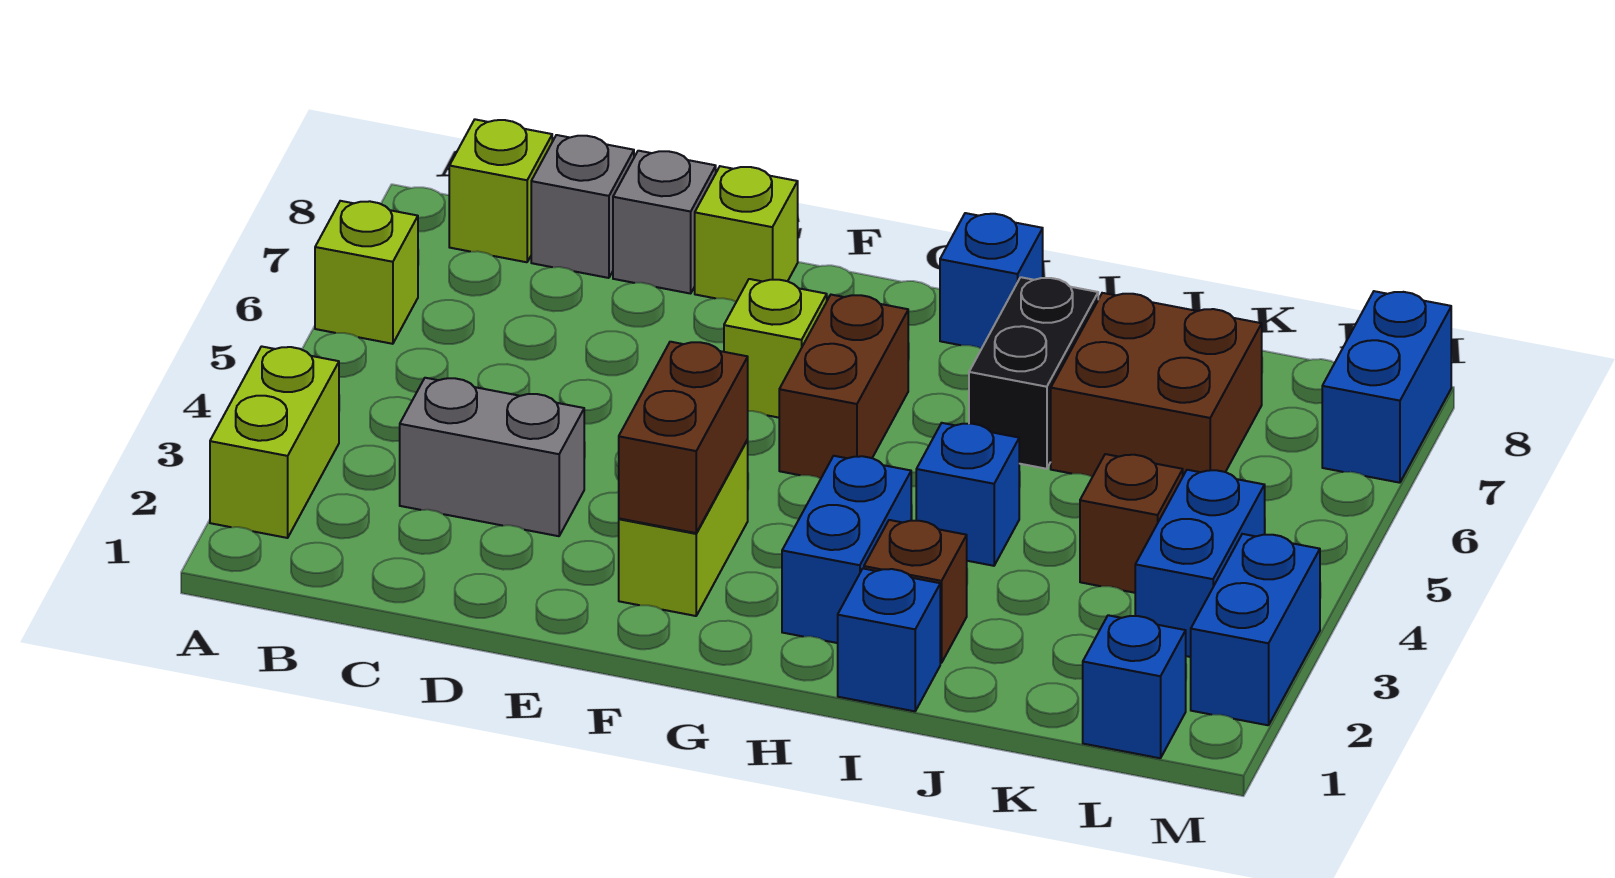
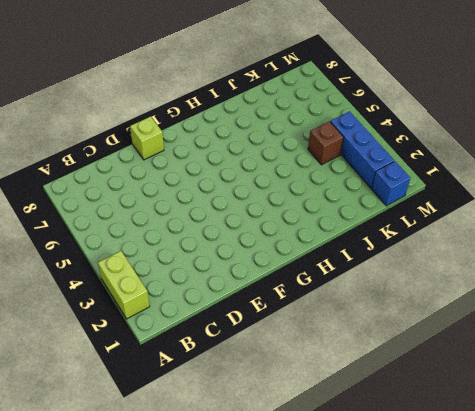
blue brick L2:L4 level 1 -> blue brick L3:L4 level 1
none -> lime brick A6 level 1
none -> lime brick B8 level 1
none -> grey brick C3:D3 level 1

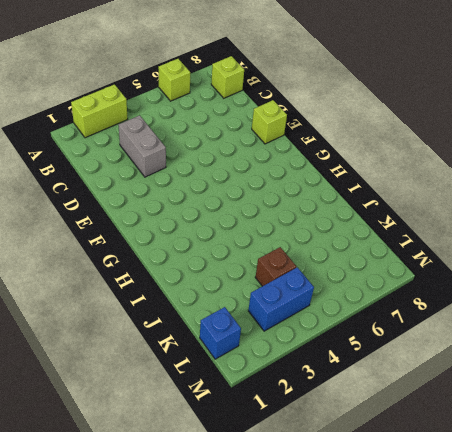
none -> grey brick C8 level 1
none -> grey brick D8 level 1
none -> lime brick F2:F3 level 1

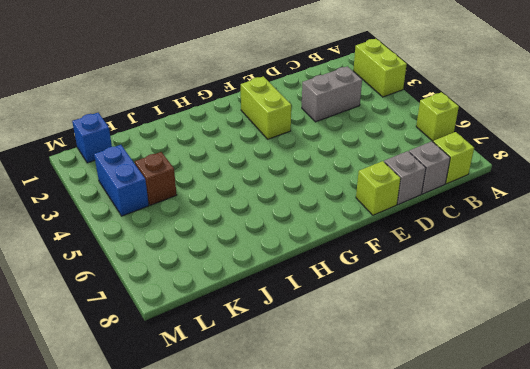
none -> lime brick F6 level 1
none -> brown brick G5:G6 level 1
none -> blue brick H2:H3 level 1

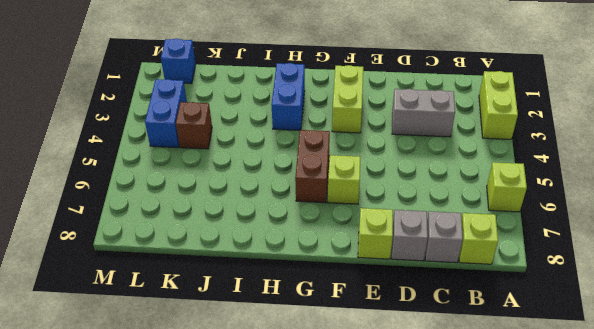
none -> blue brick H8 level 1
none -> blue brick I1 level 1
none -> brown brick I2 level 1

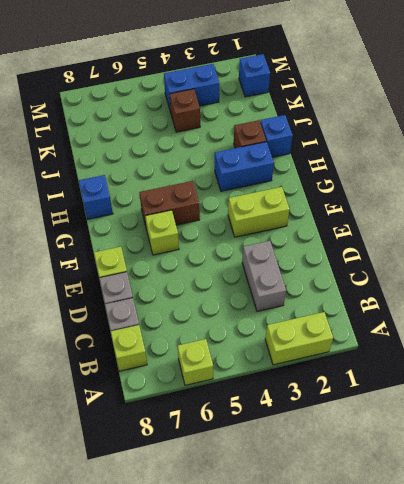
none -> blue brick I4 level 1
none -> black brick I6:I7 level 1
none -> brown brick J6:K7 level 1

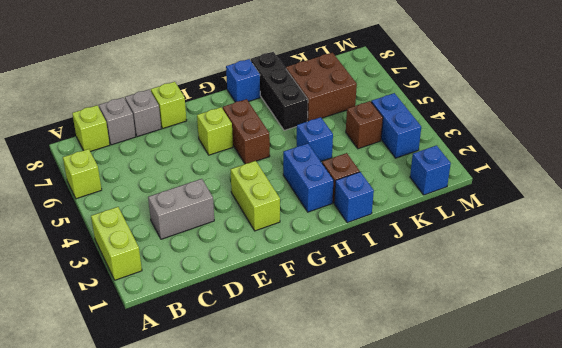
black brick I6:I8 level 1 -> black brick I6:I7 level 1
none -> blue brick M2:M3 level 1
none -> blue brick M7:M8 level 1
none -> brown brick F2:F3 level 2

